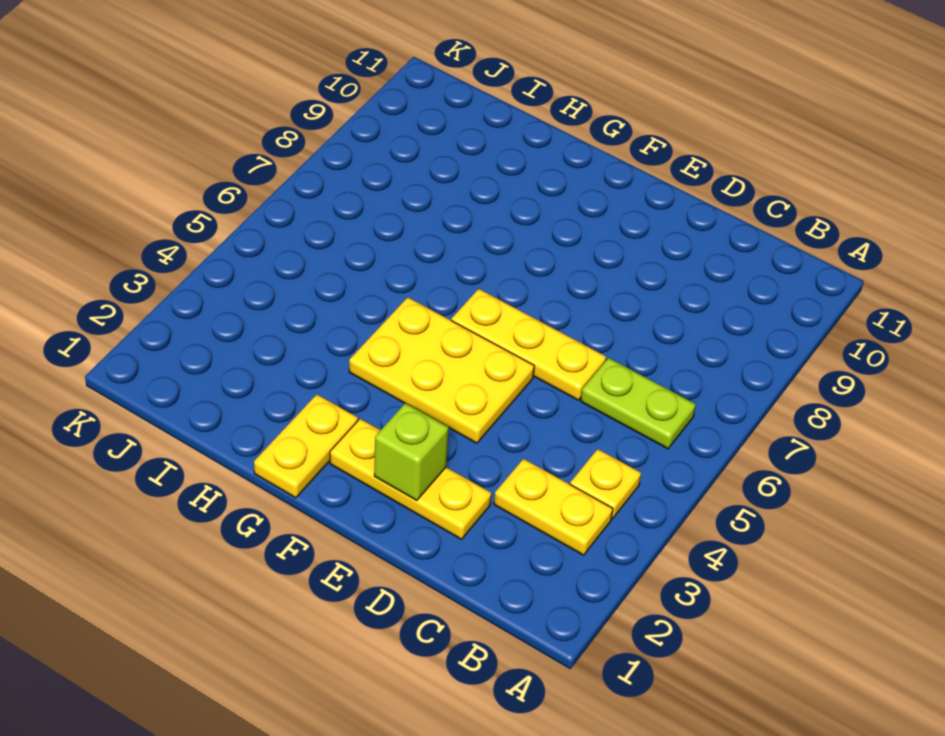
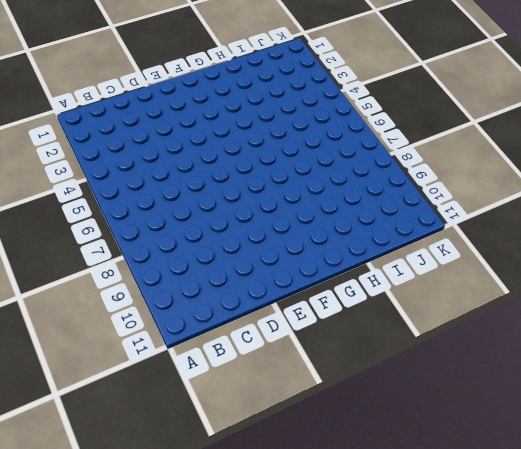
none -> yellow plate B3:C3 level 1
none -> yellow plate B4 level 1

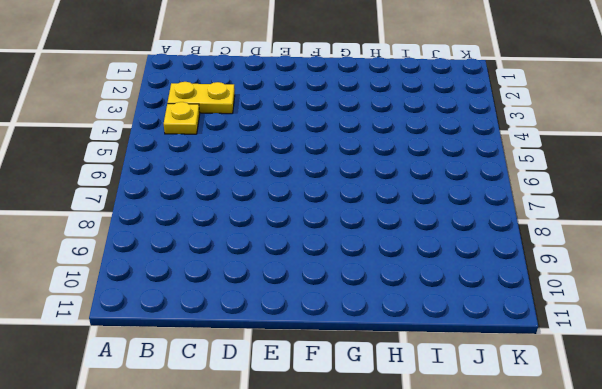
none -> lime plate B6:C6 level 1
none -> yellow plate D2:F2 level 1

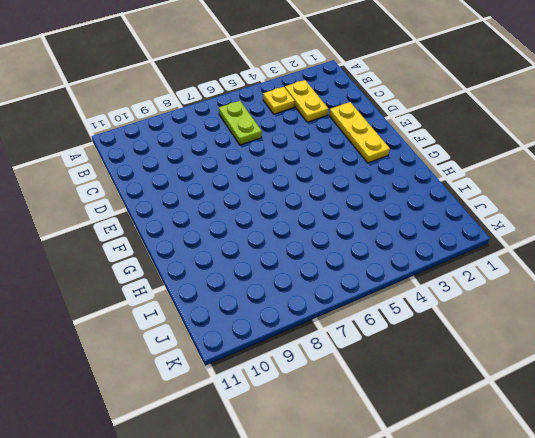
none -> yellow plate D6:F6 level 1
none -> yellow plate E4:G5 level 1

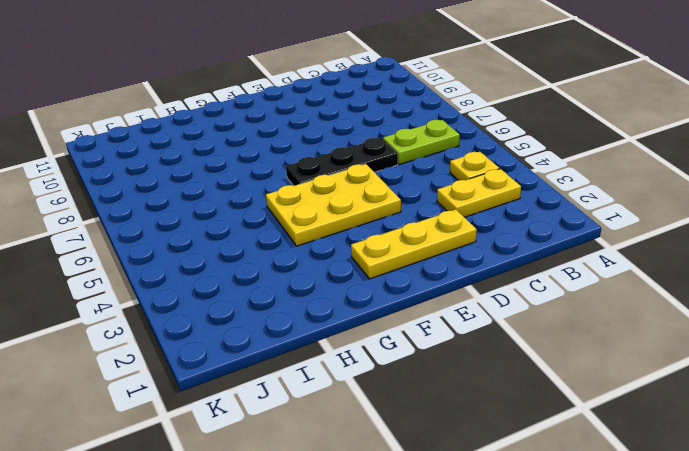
black plate D6:F6 level 1 -> yellow plate D6:F6 level 1
none -> yellow plate G1:G2 level 1
none -> lime brick E2 level 2

